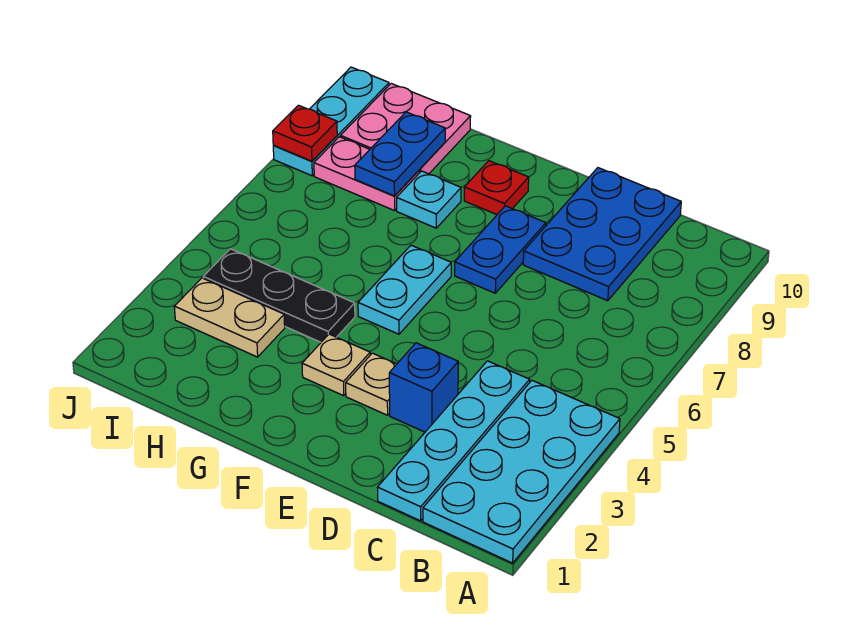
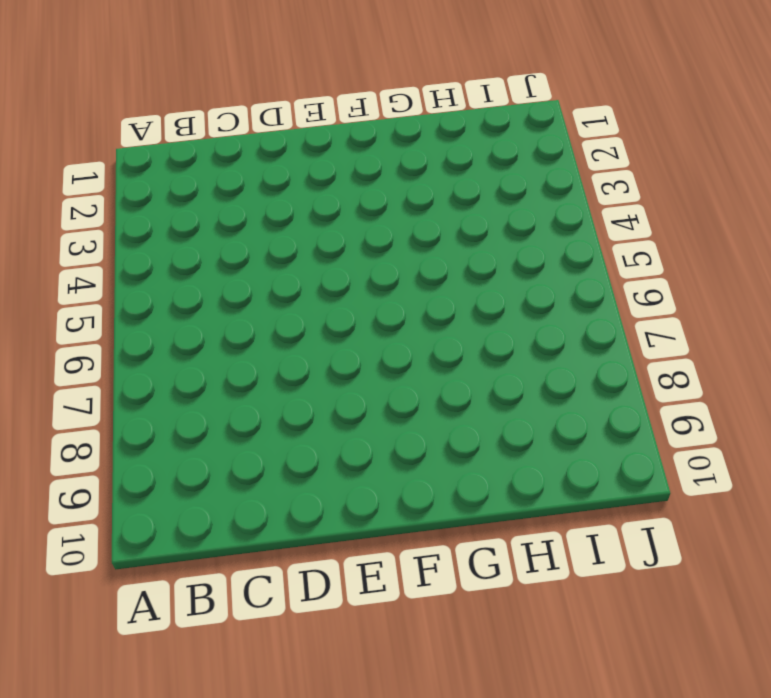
none -> cyan plate A1:B4 level 1
none -> cyan plate C1:C4 level 1
none -> blue plate C8:D10 level 1

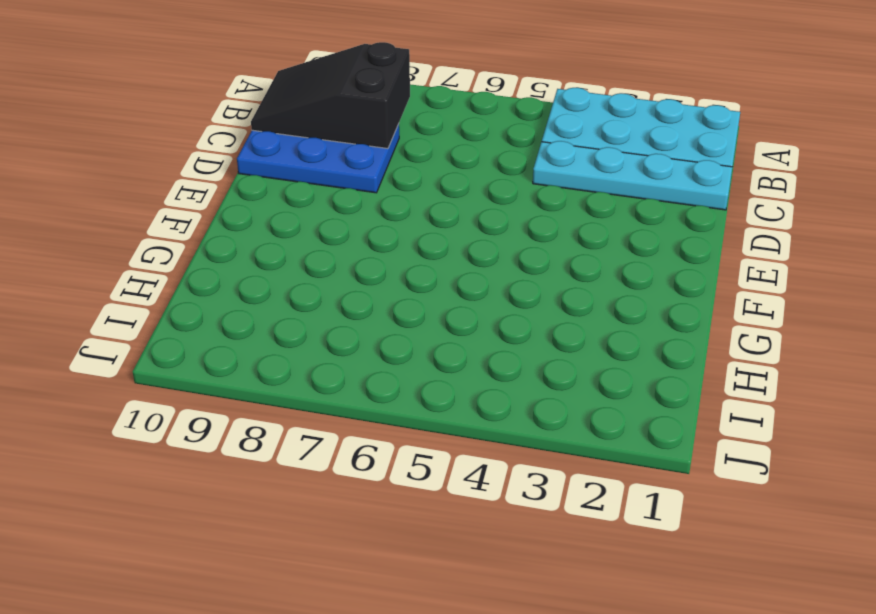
black slope B8:C10 level 2 top 8 -> none
none -> blue brick D3 level 1
none -> tan plate E3 level 1
none -> blue plate E7:E8 level 1

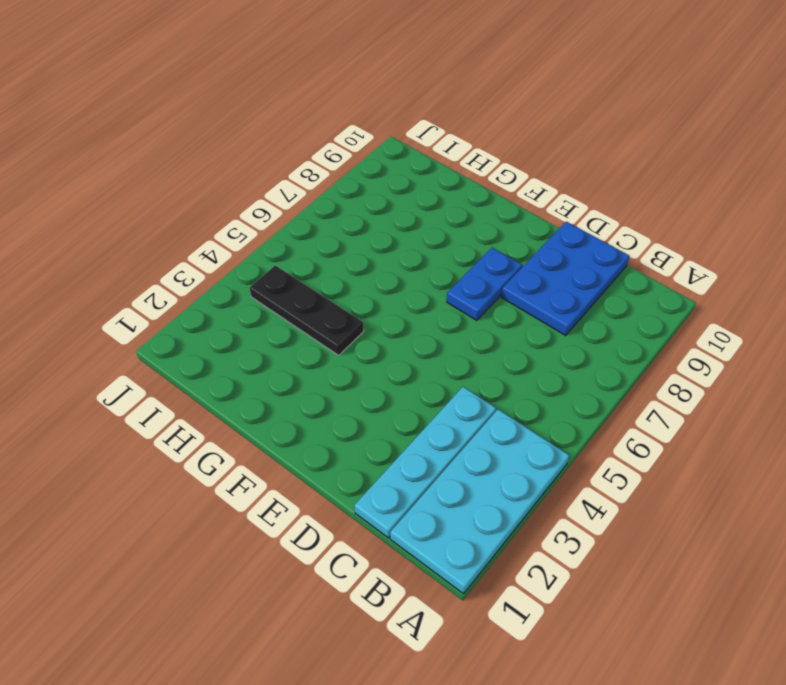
none -> blue brick D3 level 1
none -> tan plate E3 level 1
none -> tan plate F3 level 1

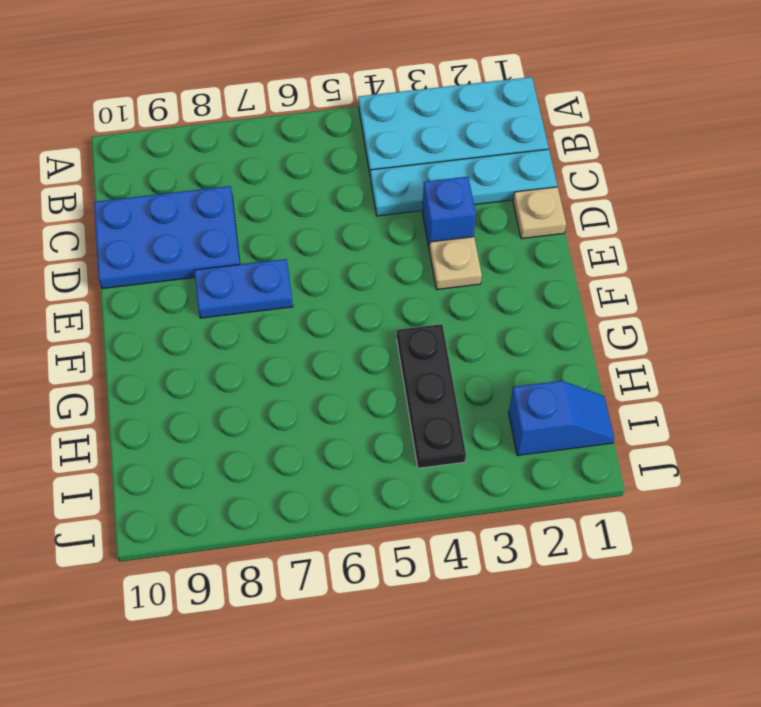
tan plate D1 level 1 -> tan plate F3 level 1
blue slope I1:I2 level 1 top 2 -> none
none -> cyan plate F5:F6 level 1
none -> red plate F9 level 1
none -> cyan plate G8 level 1

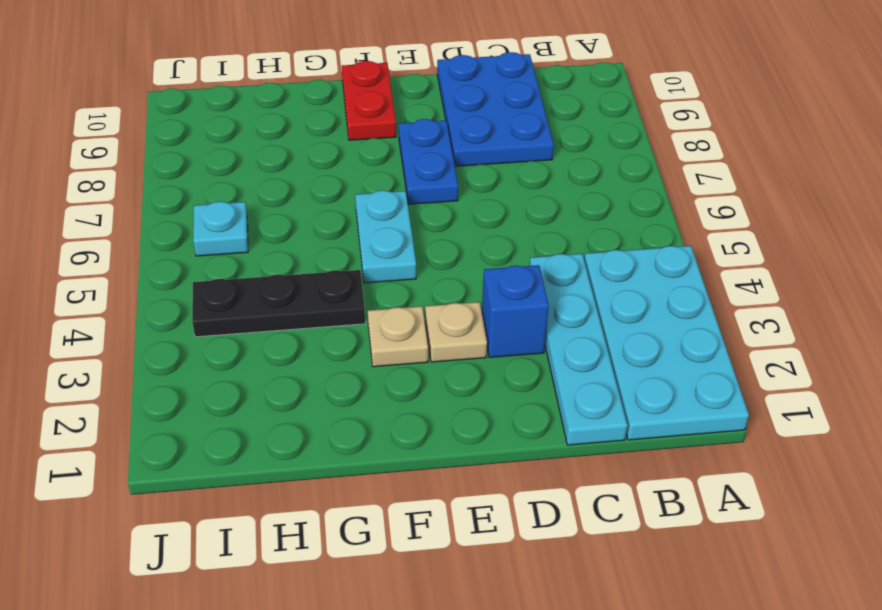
red plate F9:F10 level 1 -> red plate F9 level 1
cyan plate I6 level 1 -> cyan plate G8 level 1
none -> tan plate H3:I3 level 1
none -> pink plate H8:I8 level 1
none -> pink plate H9:I10 level 1

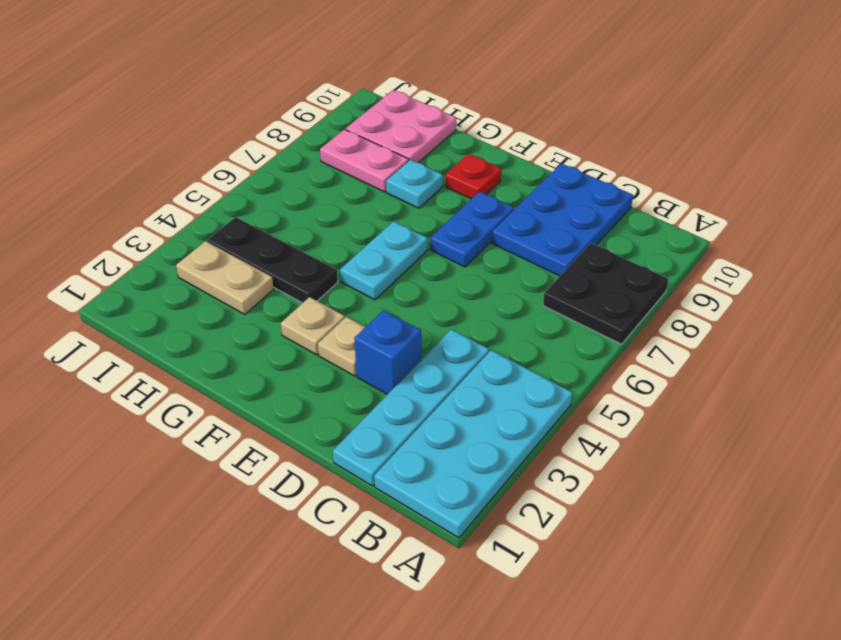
black plate A7:B8 level 1 -> none
none -> cyan plate J8:J10 level 1
none -> blue plate H8:H9 level 2
none -> red plate J8 level 2

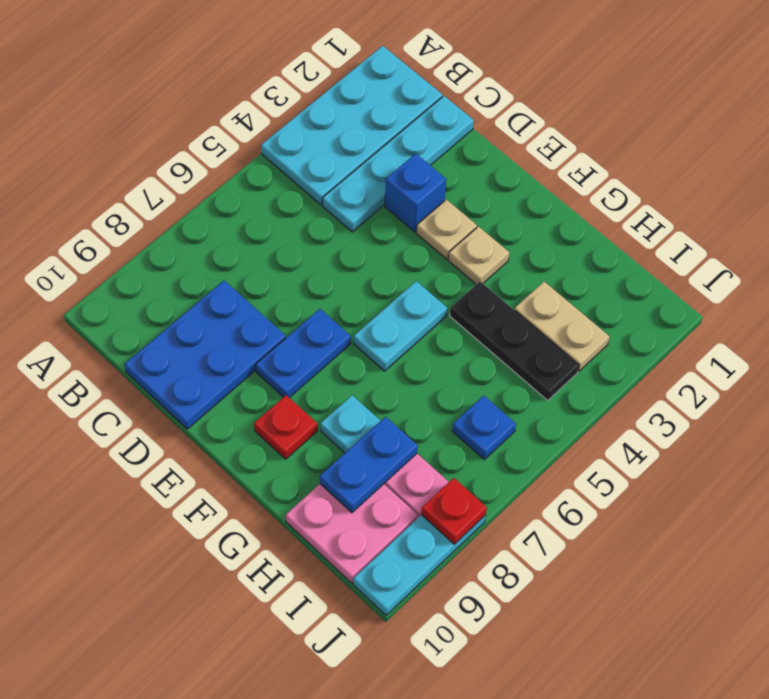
blue plate I6 level 1 -> none

